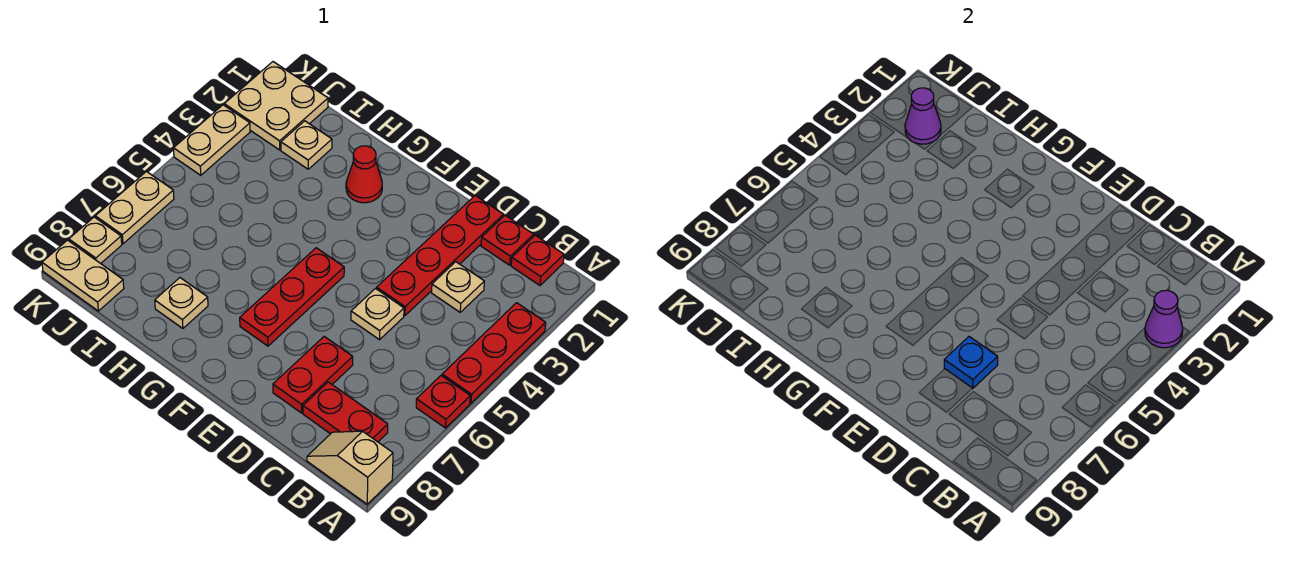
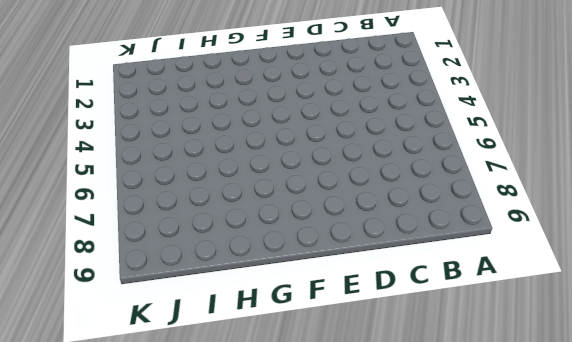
none -> red plate A3:A5 level 1
none -> red plate A6 level 1
none -> tan slope A9:B9 level 1 top A

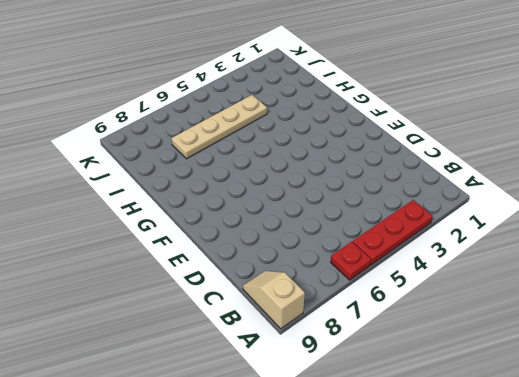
tan plate I4:I7 level 1 -> none
none -> red plate B1 level 1
none -> red plate B8:C8 level 1
none -> red plate C1 level 1

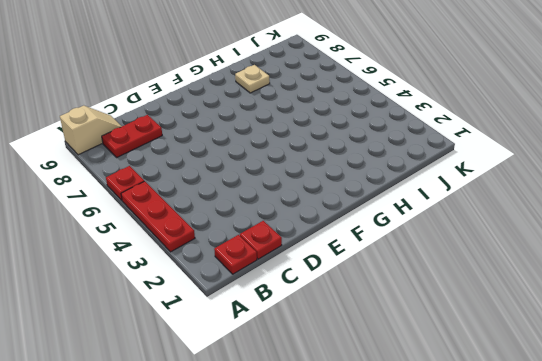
none -> tan plate C3 level 1
none -> red plate D1:D4 level 1
none -> tan plate D5 level 1

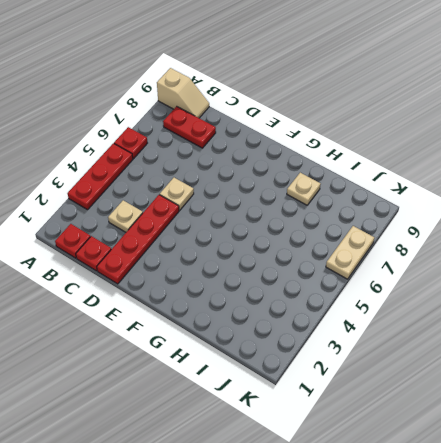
none -> red plate D7:D8 level 1
none -> red plate F5:F7 level 1
none -> red cone G2 level 1

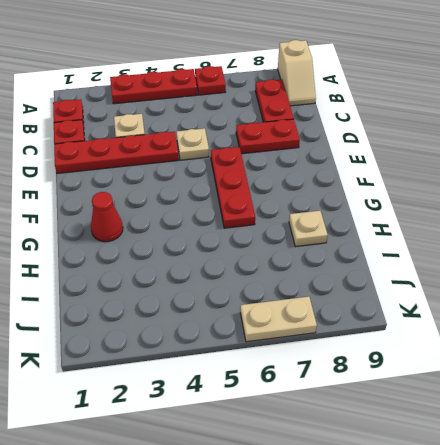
red plate E6:G6 level 1 -> red plate F5:F7 level 1
none -> tan plate I2 level 1
none -> tan plate J1:K2 level 1
none -> tan plate J9:K9 level 1

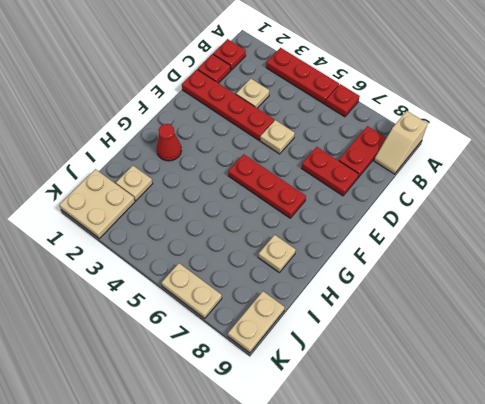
none -> tan plate K3:K4 level 1
none -> tan plate K8 level 1
none -> purple cone A3 level 2

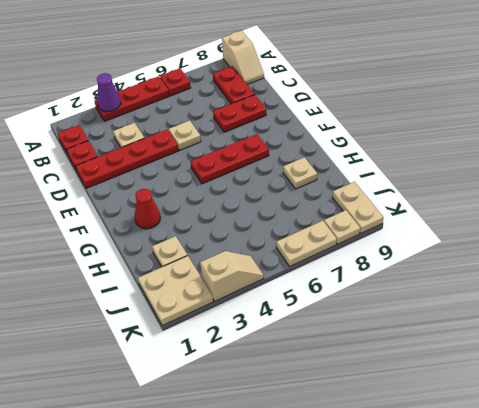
tan slope K3:K4 level 1 top 3 -> tan plate K3:K4 level 1
none -> blue plate D7 level 2
none -> purple cone J2 level 2

